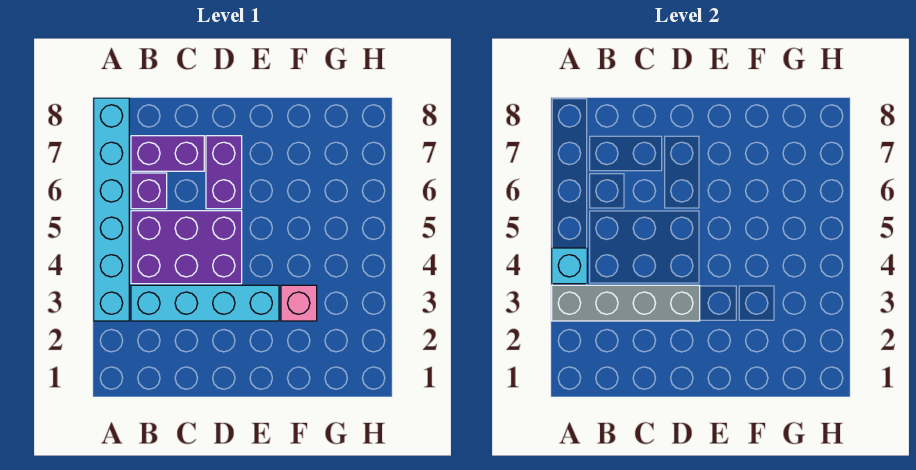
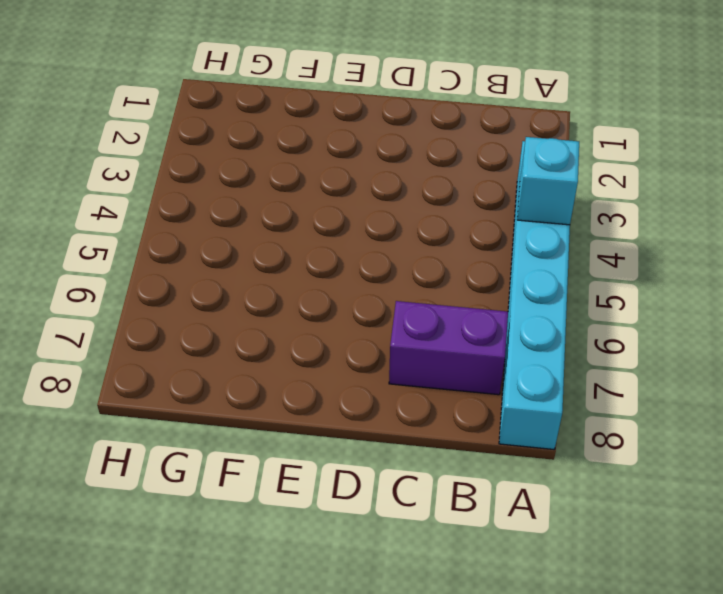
none -> cyan brick B3:E3 level 1
none -> purple brick B4:D5 level 1

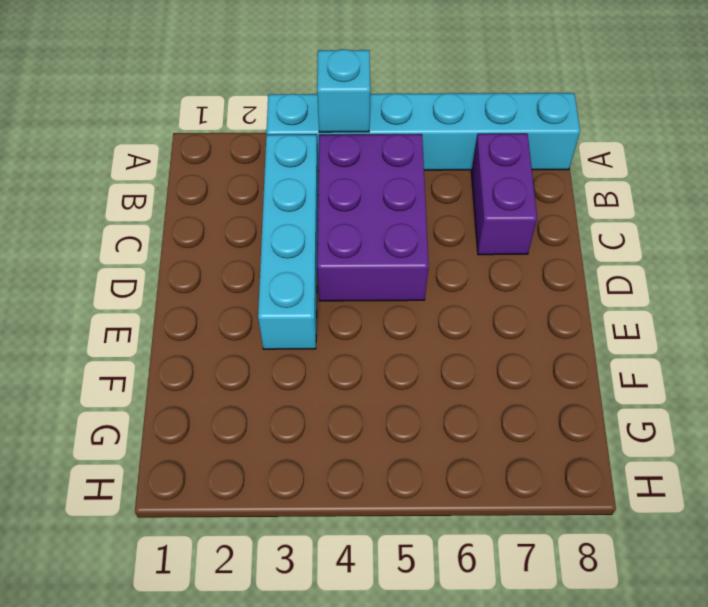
none -> purple brick B6 level 1
none -> purple brick D6:D7 level 1

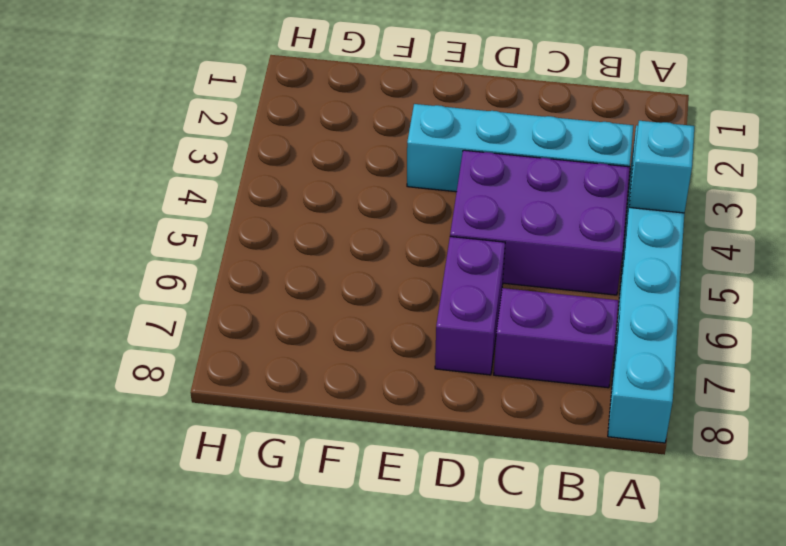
none -> purple brick B6 level 1
none -> pink brick F3 level 1

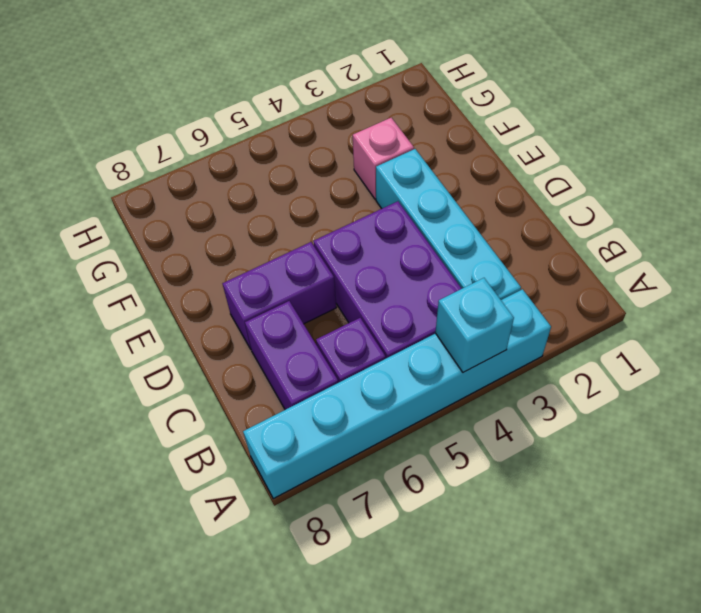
none -> grey brick A3:D3 level 2

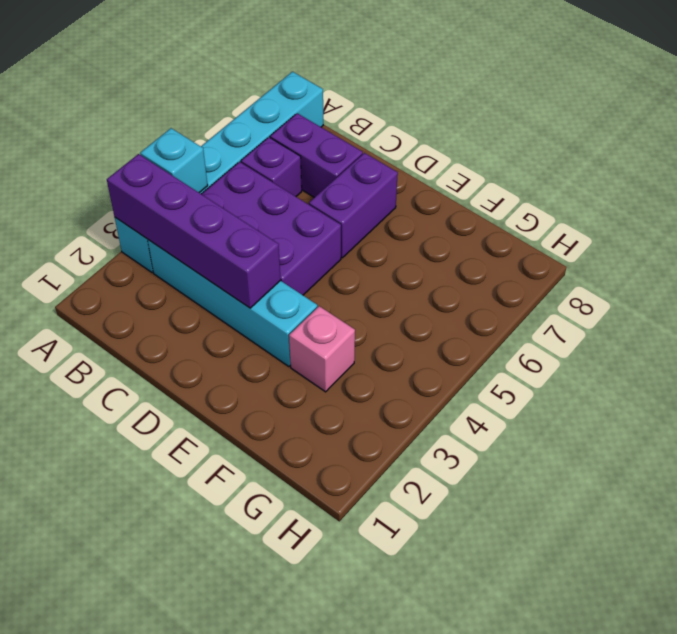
purple brick A3:D3 level 2 -> grey brick A3:D3 level 2

